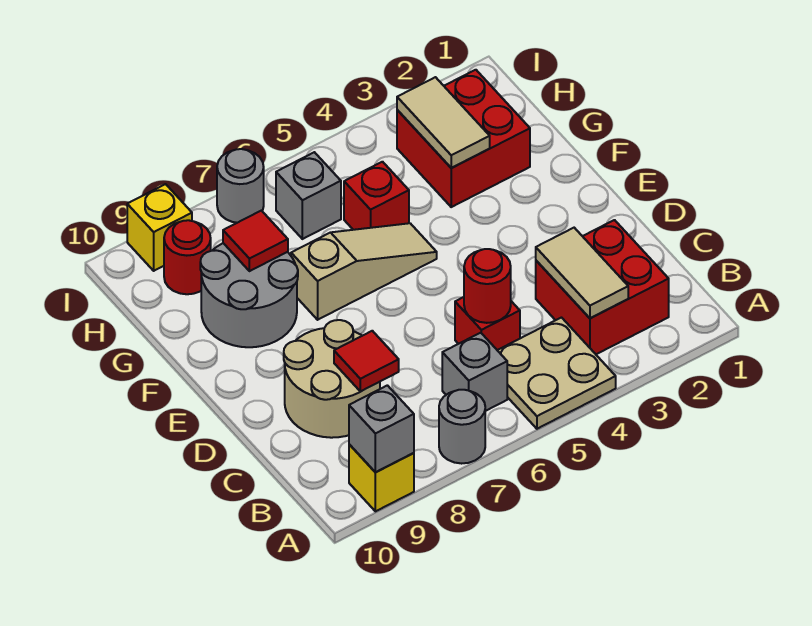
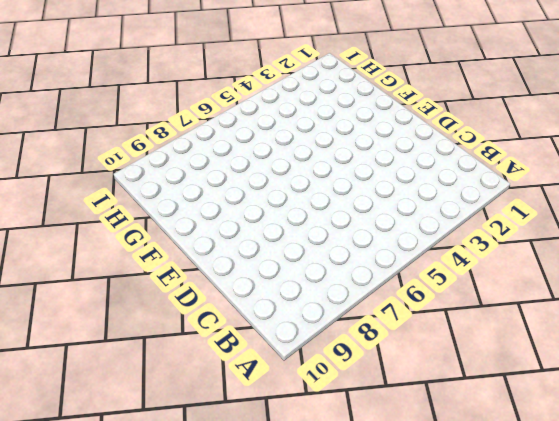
none -> tan plate A4:B5 level 1
none -> grey round brick A7 level 1
none -> yellow brick A9 level 1

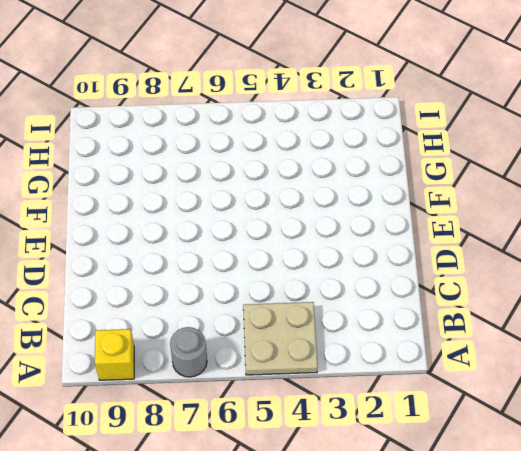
none -> red brick B2:C3 level 1
none -> grey brick B6 level 1
none -> red brick C5 level 1

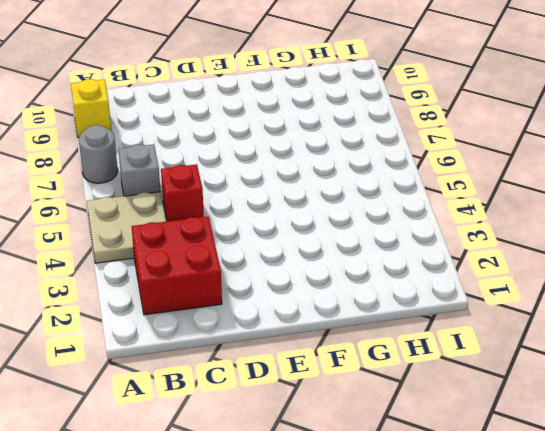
none -> tan round brick C8:D9 level 1
none -> tan slope F5:F7 level 1 top 7
none -> grey round brick F8:G9 level 1

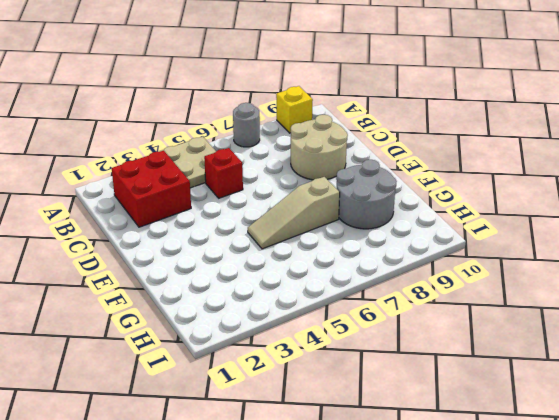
none -> grey brick B6 level 1
none -> red brick G2:H3 level 1
none -> red brick G5 level 1

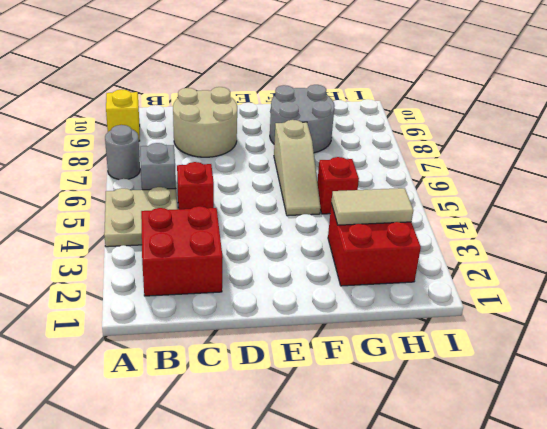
none -> grey brick H6 level 1
none -> red round brick H9 level 1
none -> grey round brick I7 level 1

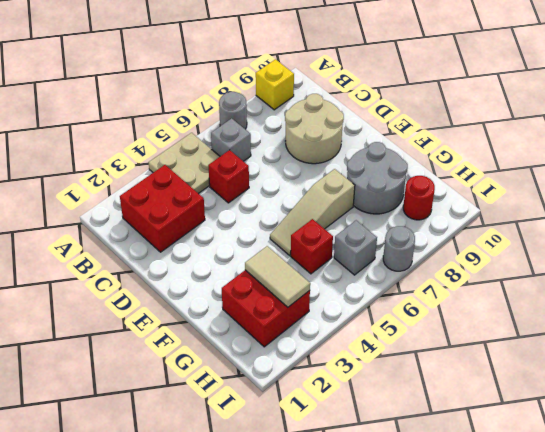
none -> yellow brick I9 level 1
none -> grey brick A9 level 2
none -> tan tile B3:C3 level 2

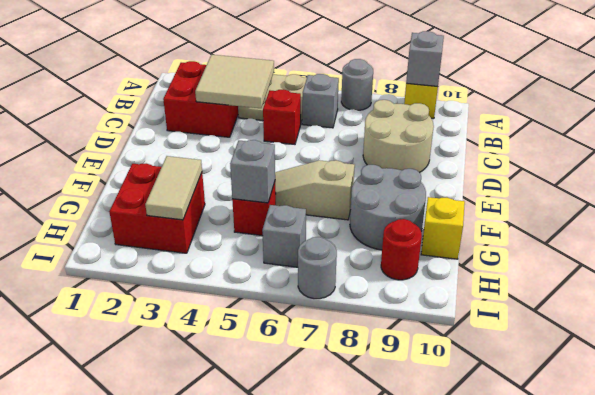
tan tile B3:C4 level 2 -> tan tile B3:C3 level 2
grey brick G5 level 2 -> none
yellow brick G10 level 1 -> yellow brick I9 level 1
none -> red round brick C5 level 2
none -> red tile C8 level 2
none -> red tile G8 level 2

